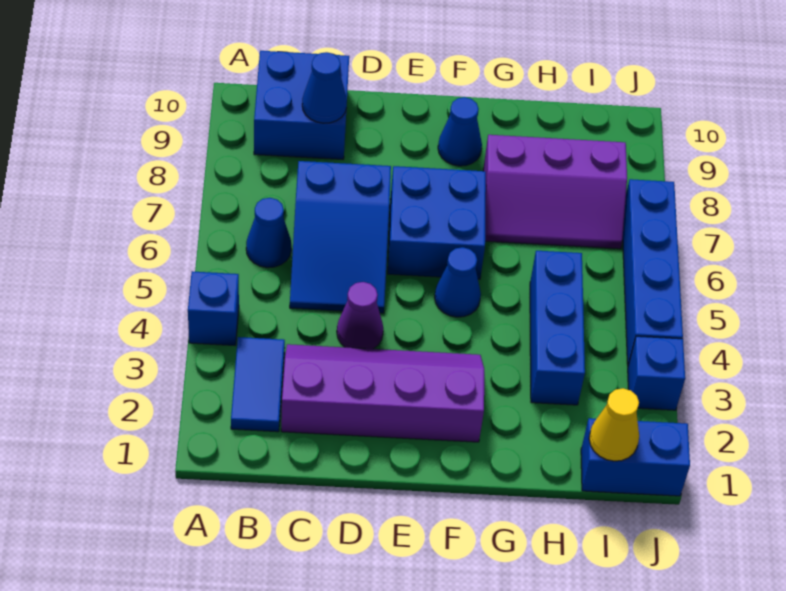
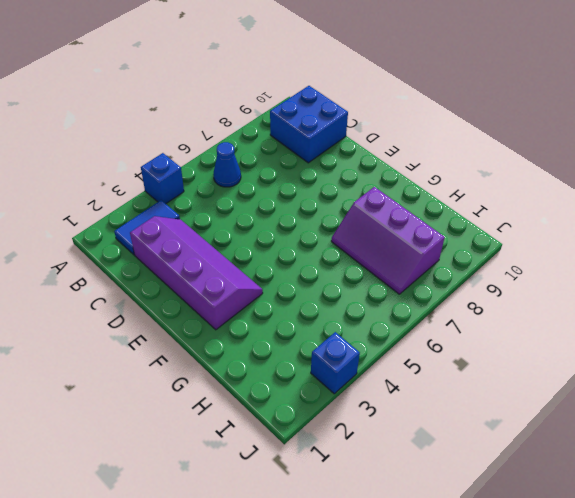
none -> blue slope C5:D7 level 1 top 7
none -> purple cone D4 level 1
none -> blue brick E6:F7 level 1

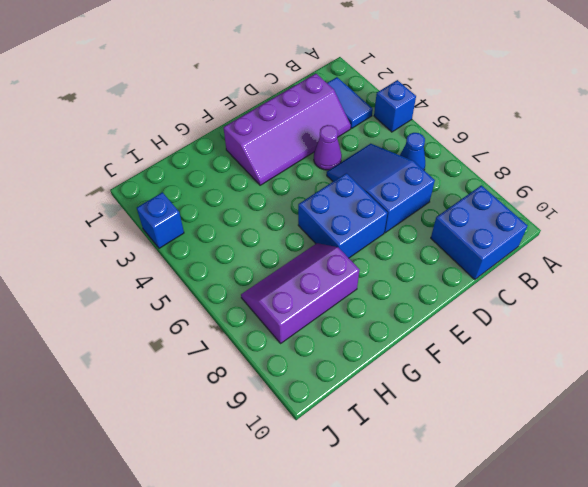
none -> blue cone F5 level 1
none -> blue cone F9 level 1
none -> blue brick H3:H5 level 1

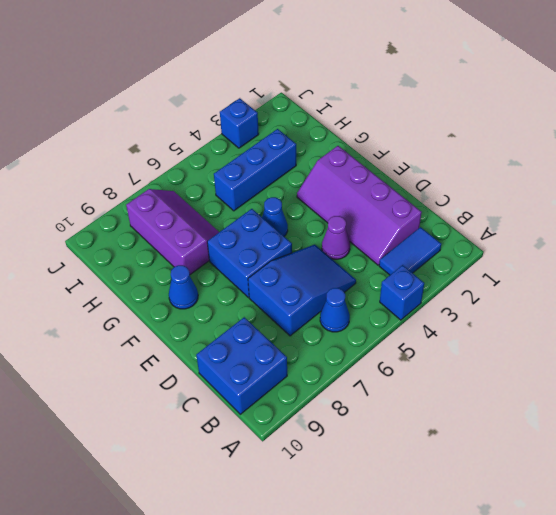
none -> blue brick I1:J1 level 1
none -> blue brick J4:J7 level 1
none -> blue cone C9 level 2

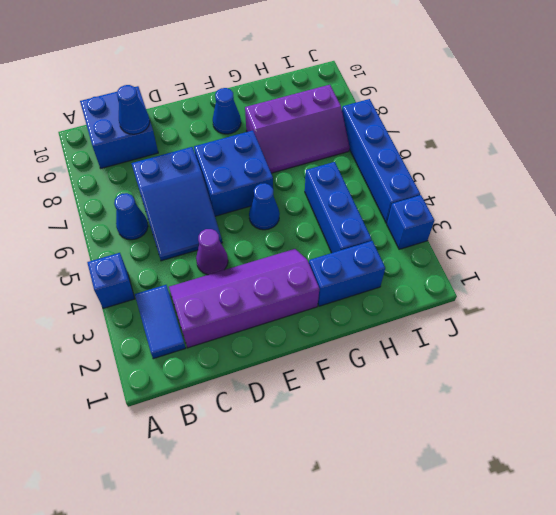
blue brick G2:H2 level 1 -> blue brick I1:J1 level 1
none -> yellow cone I1 level 2

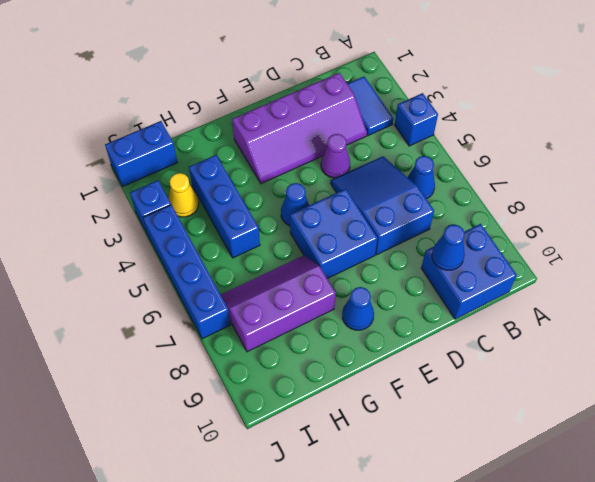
yellow cone I3 level 1 -> yellow cone I1 level 2

